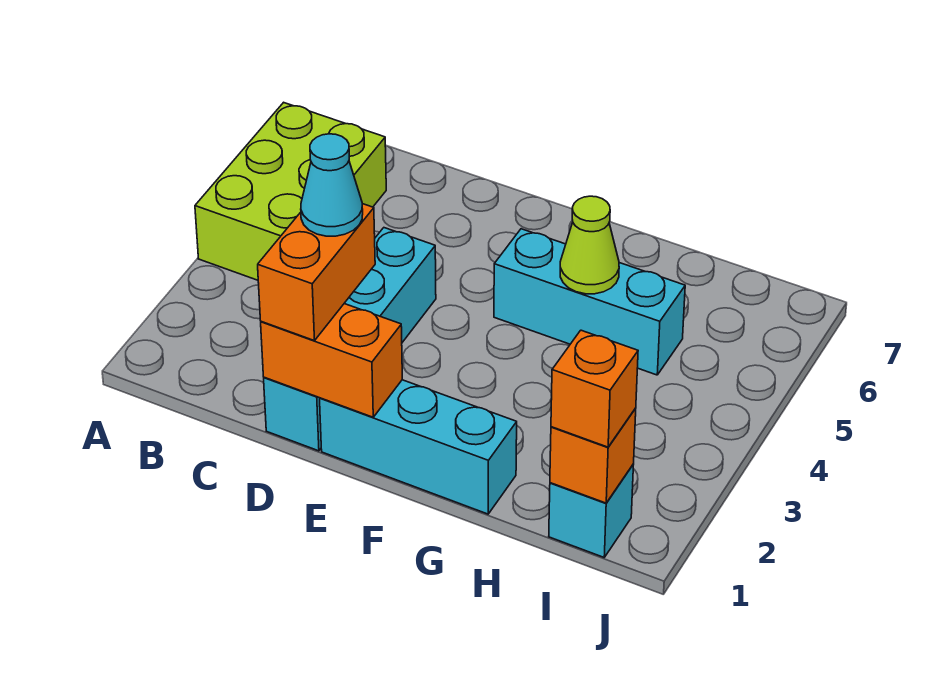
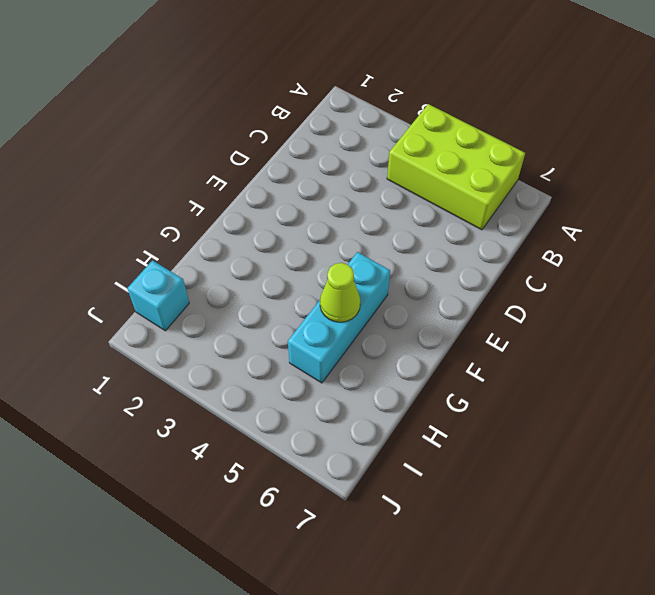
none -> cyan brick D1:D4 level 1
none -> cyan brick E1:G1 level 1

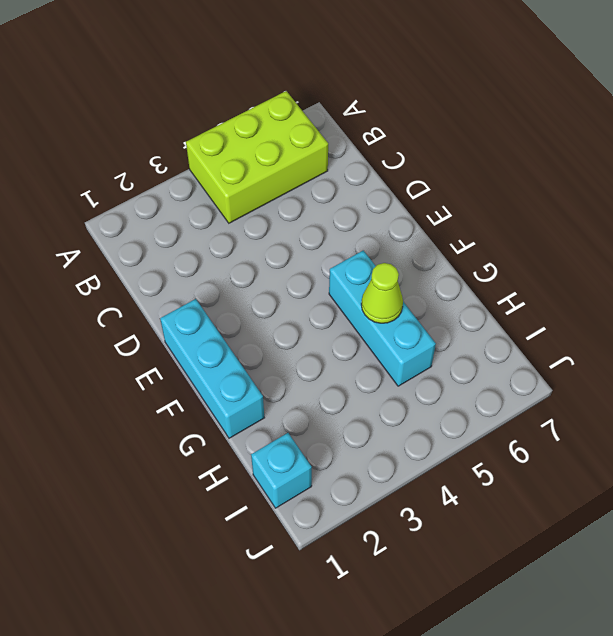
none -> cyan brick D1:D4 level 1
none -> orange brick D1:E1 level 2

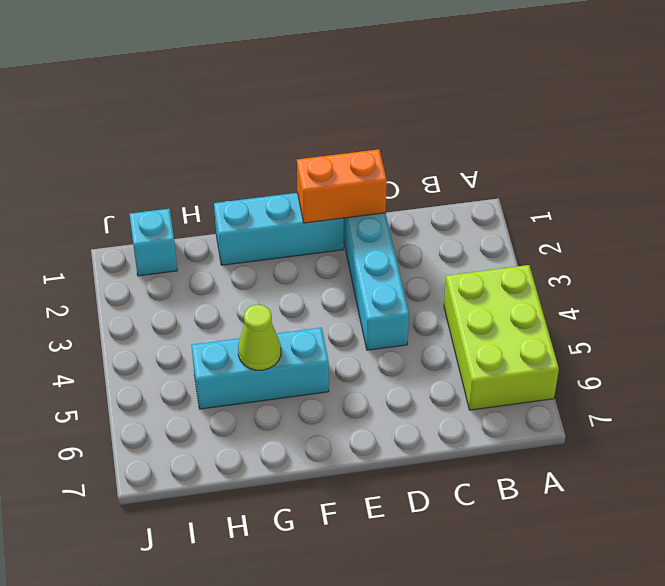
none -> orange brick I1 level 2
none -> orange brick D1:D2 level 3

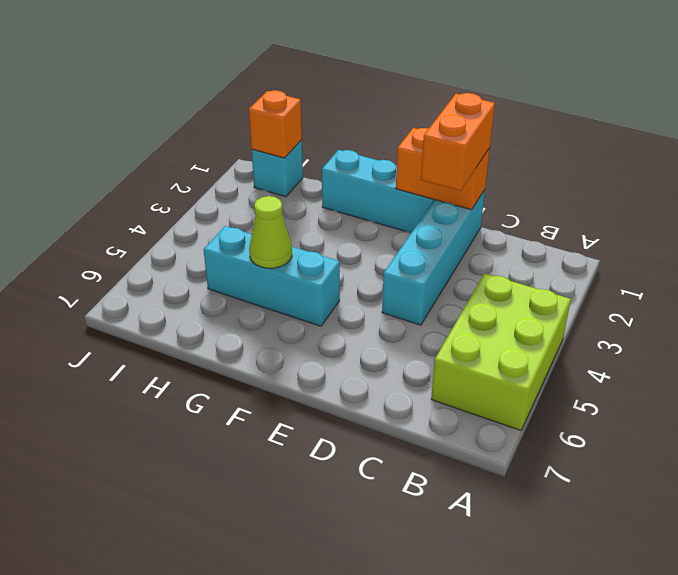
none -> orange brick I1 level 3
none -> cyan cone D2 level 4

